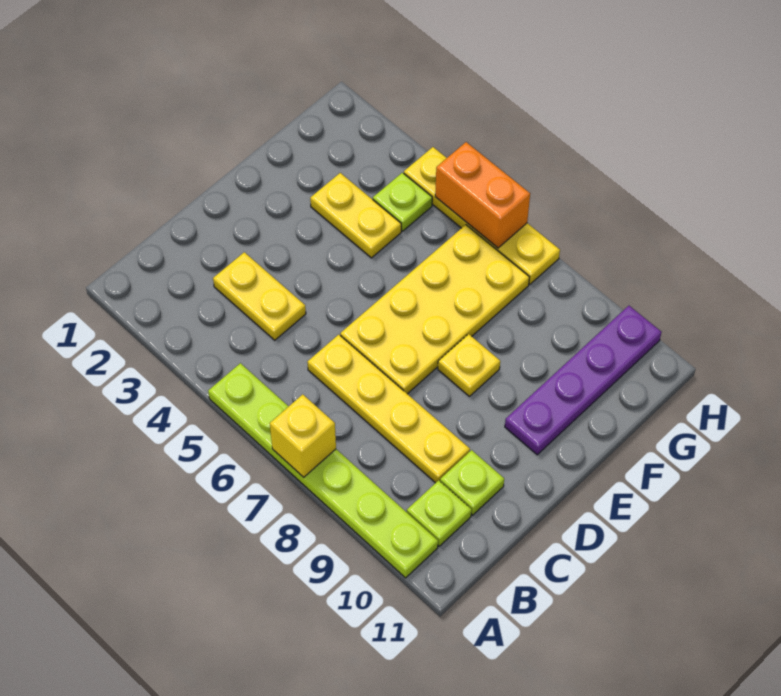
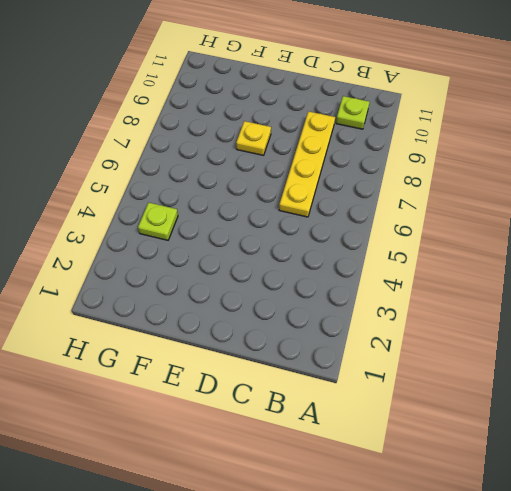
none -> lime plate A5:A10 level 1
none -> yellow plate C3:C4 level 1
none -> lime plate C10 level 1

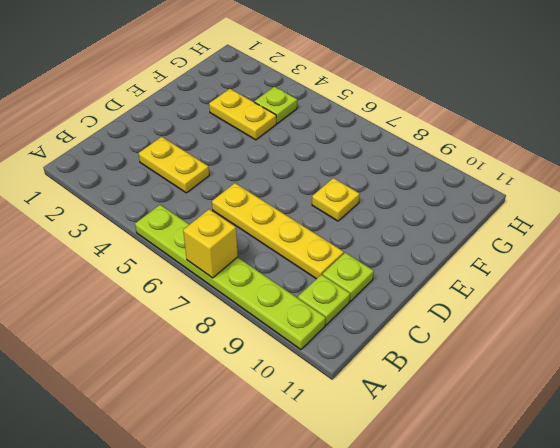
none -> yellow plate D6:G7 level 1
none -> purple plate E10:H10 level 1
none -> yellow plate H4:H7 level 1

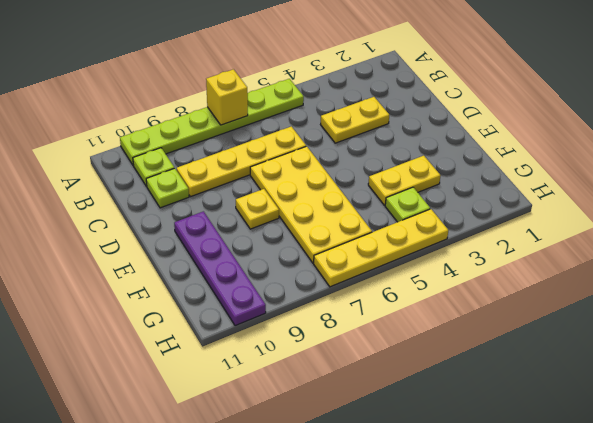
none -> orange brick H5:H6 level 2

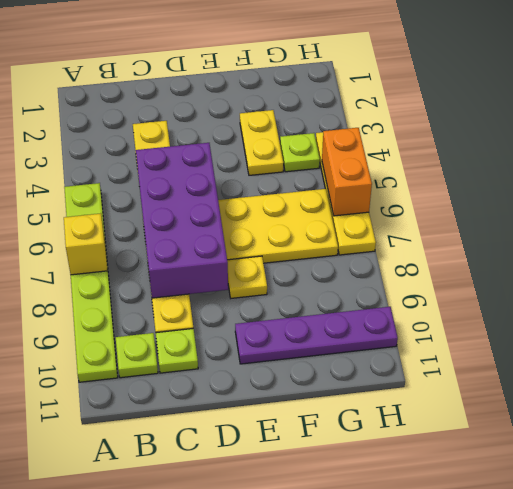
purple brick C5:D8 level 2 -> none

